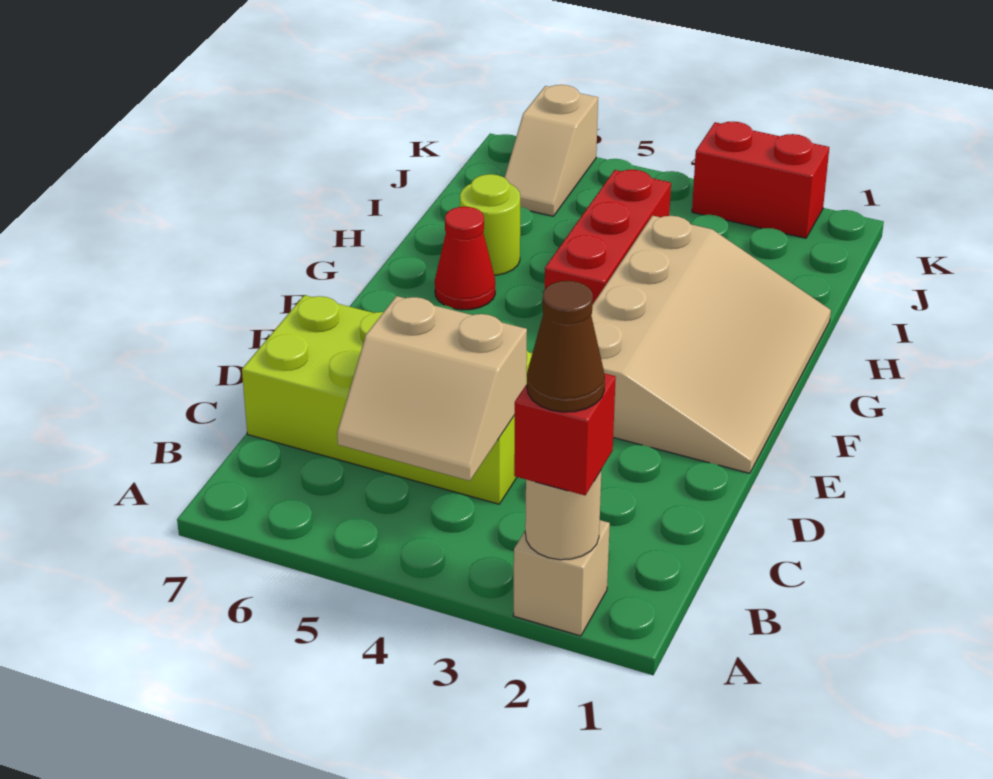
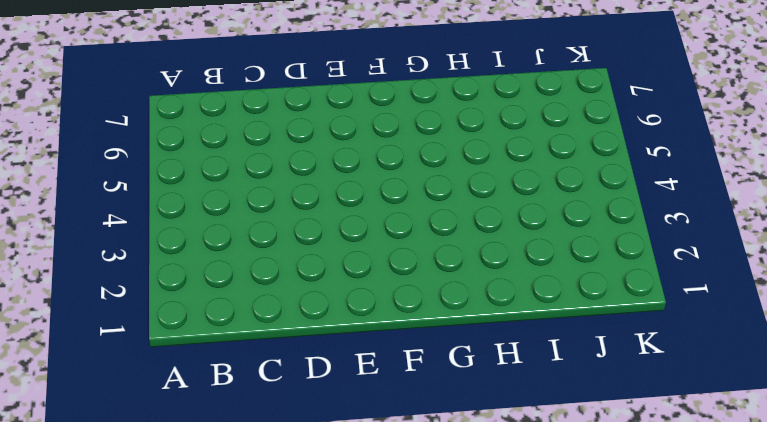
none -> tan brick A2 level 1
none -> lime brick C4:D7 level 1
none -> tan slope E1:H3 level 1 top 3

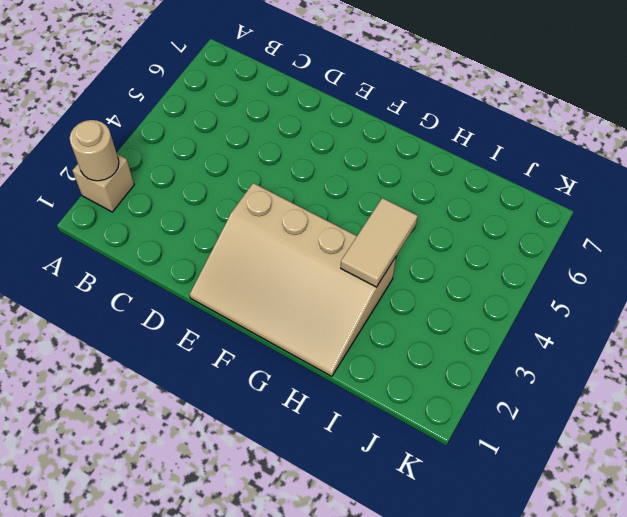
tan tile H3:H4 level 2 -> none
none -> lime brick C4:D7 level 1
none -> red brick G4:I4 level 1
none -> red cone G6 level 1

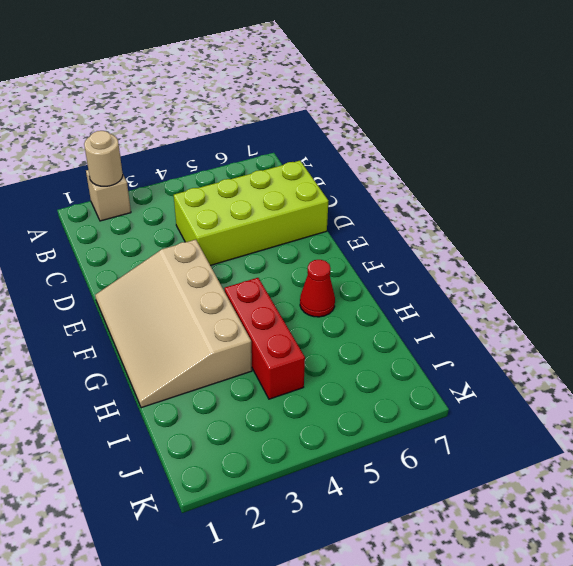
none -> lime round brick H6 level 1
none -> tan slope J6:K6 level 1 top K
none -> red brick K2:K3 level 1

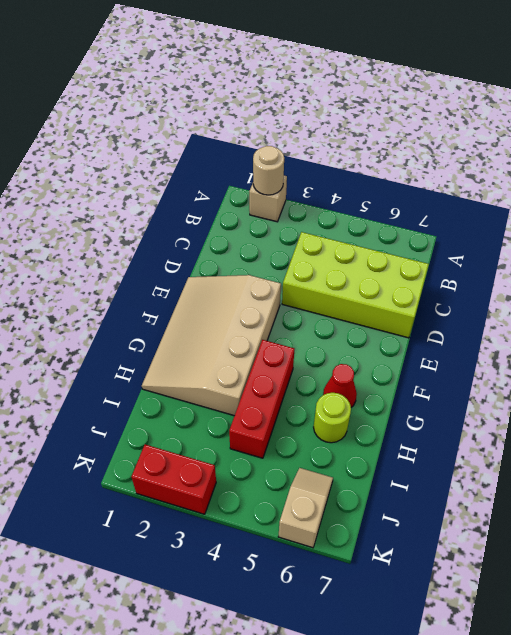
none -> tan slope B4:C5 level 2 top C
none -> red brick A2 level 3
none -> brown cone A2 level 4

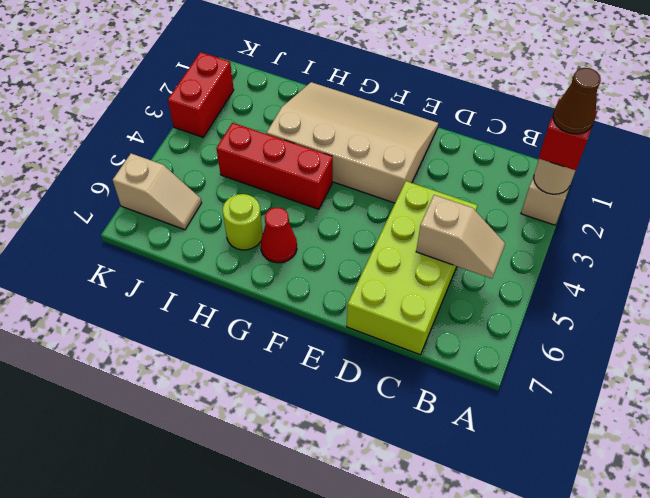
tan slope B5:C5 level 2 top C -> tan slope B4:C5 level 2 top C

